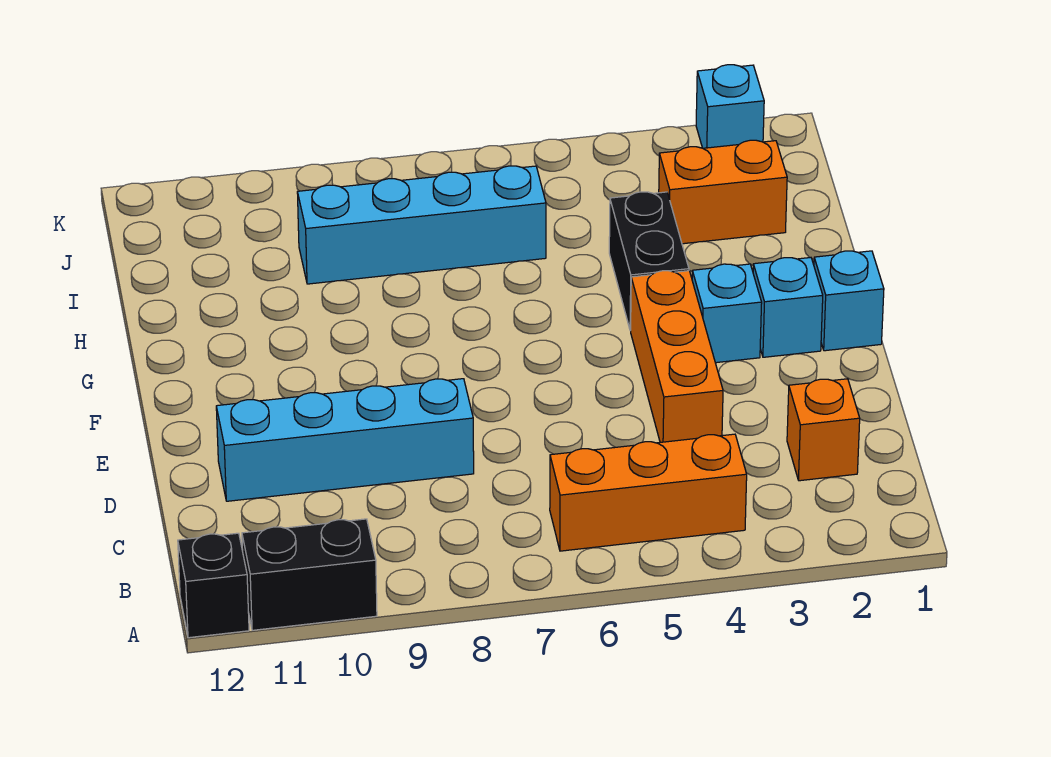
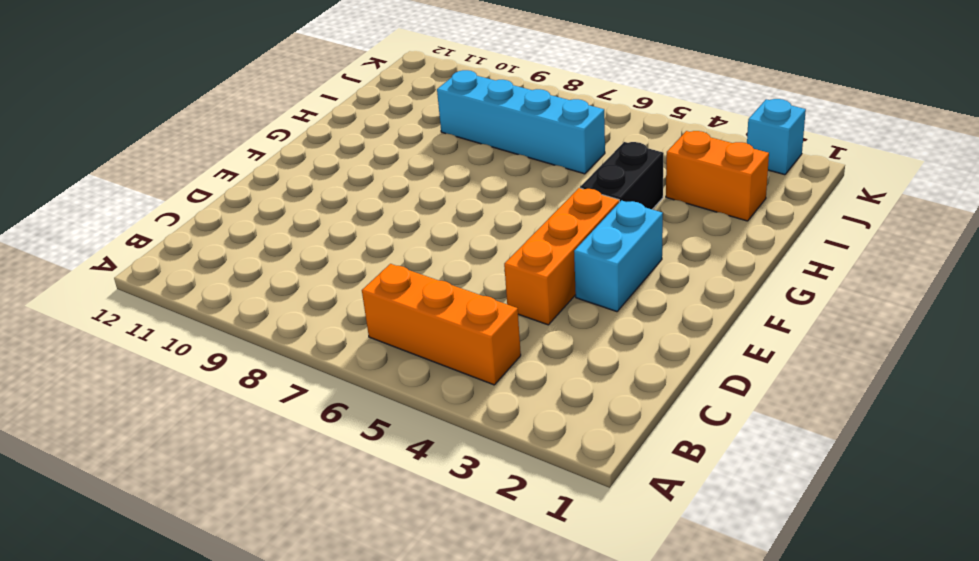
cyan brick E3:F3 level 1 -> cyan brick F3 level 1
none -> black brick A10:A11 level 1
none -> black brick A12 level 1
none -> orange brick C2 level 1

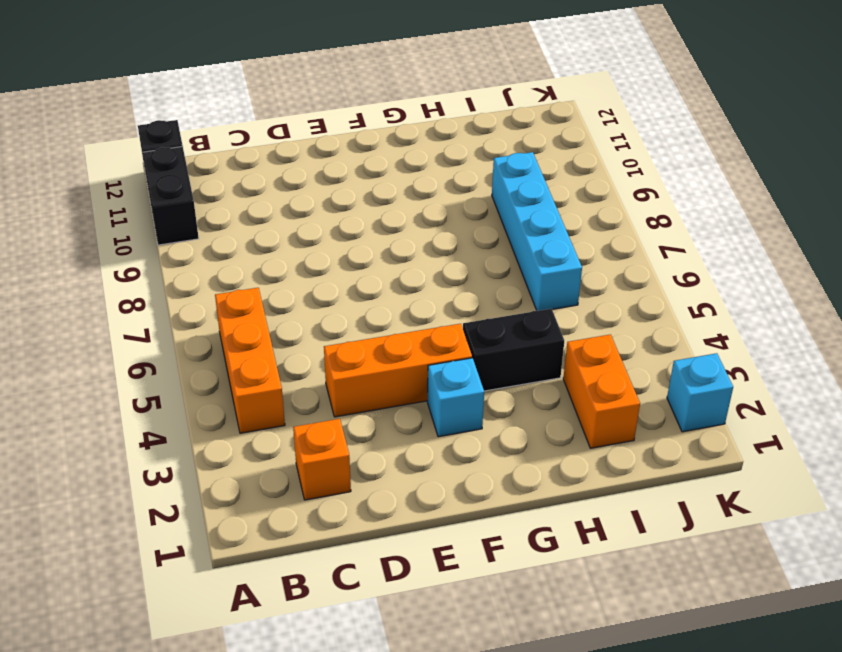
none -> cyan brick D8:D11 level 1
none -> cyan brick F1 level 1
none -> cyan brick F2 level 1

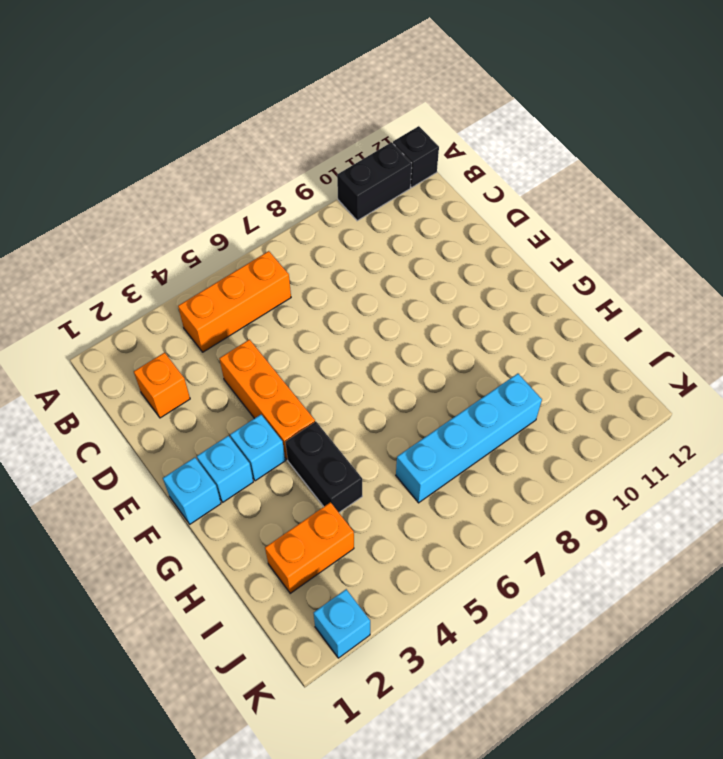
none -> cyan brick D8:D11 level 1

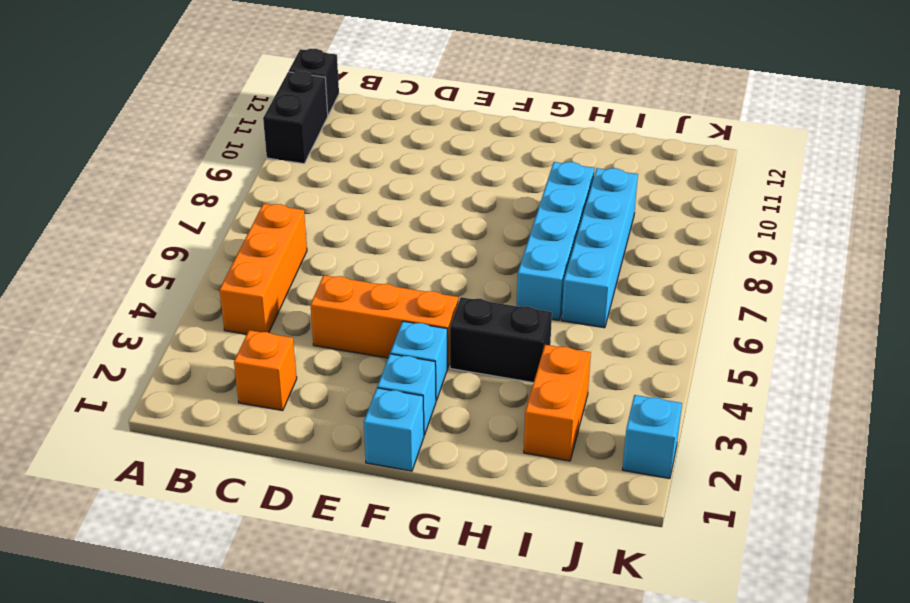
cyan brick H6:H9 level 1 -> cyan brick D8:D11 level 1

